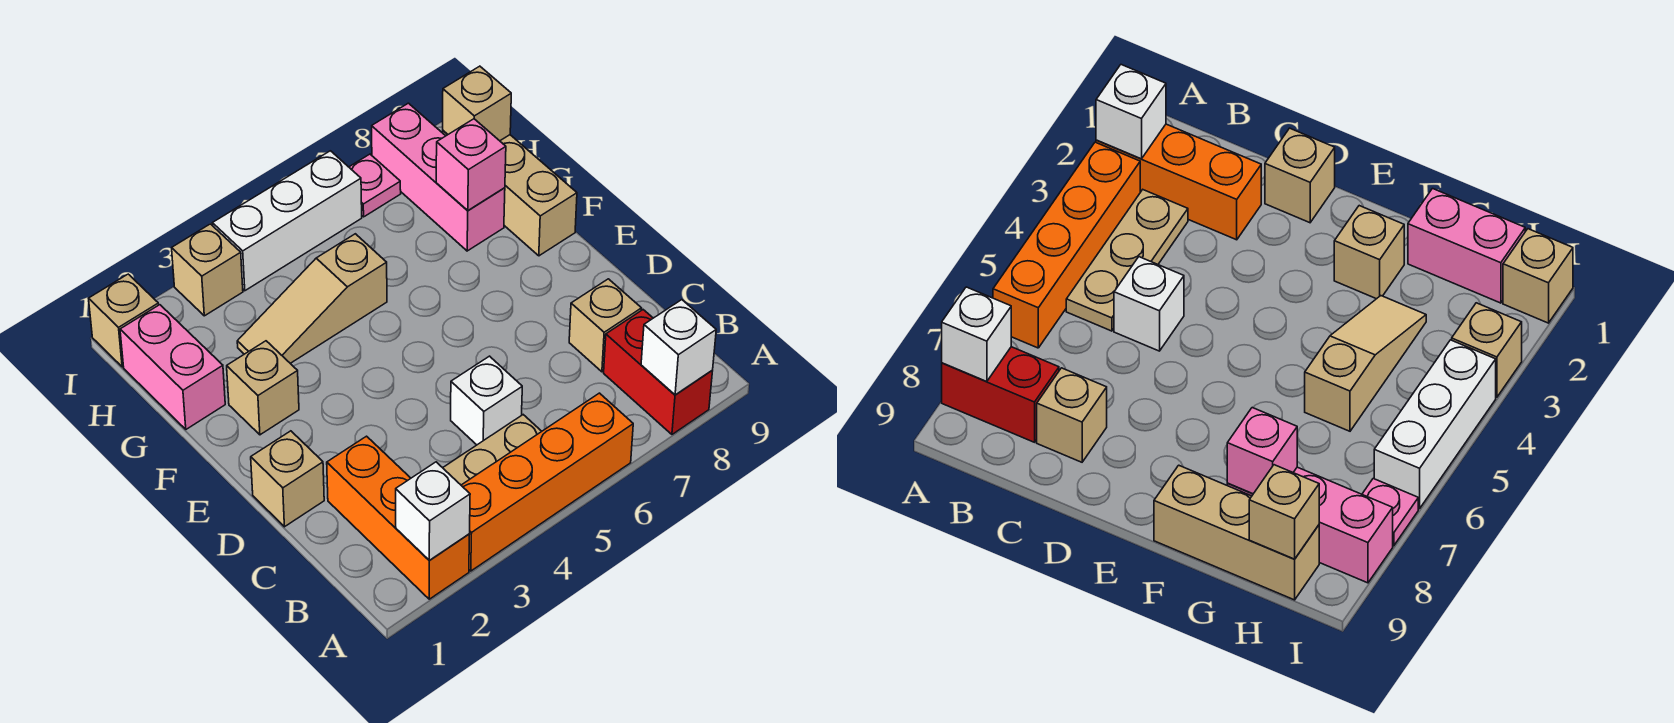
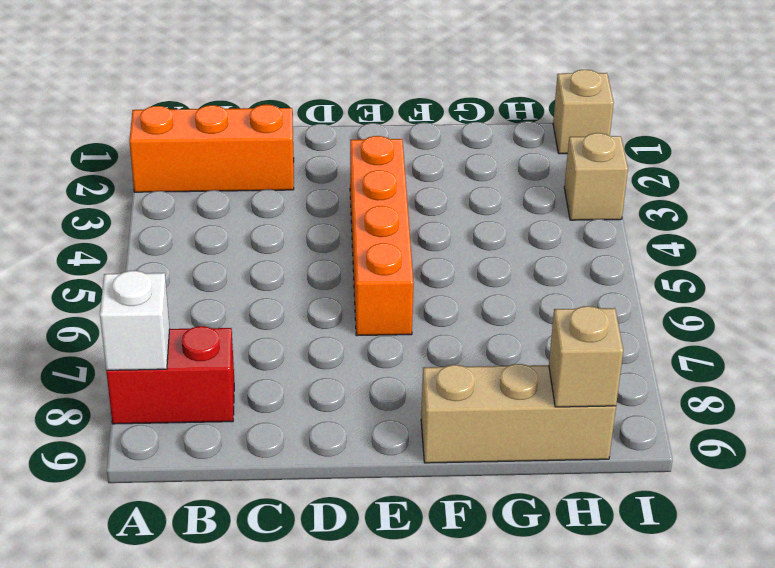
orange brick E3:E6 level 1 -> orange brick A3:A6 level 1
none -> tan plate B3:B5 level 1
none -> white brick C5 level 1
none -> tan brick C8 level 1

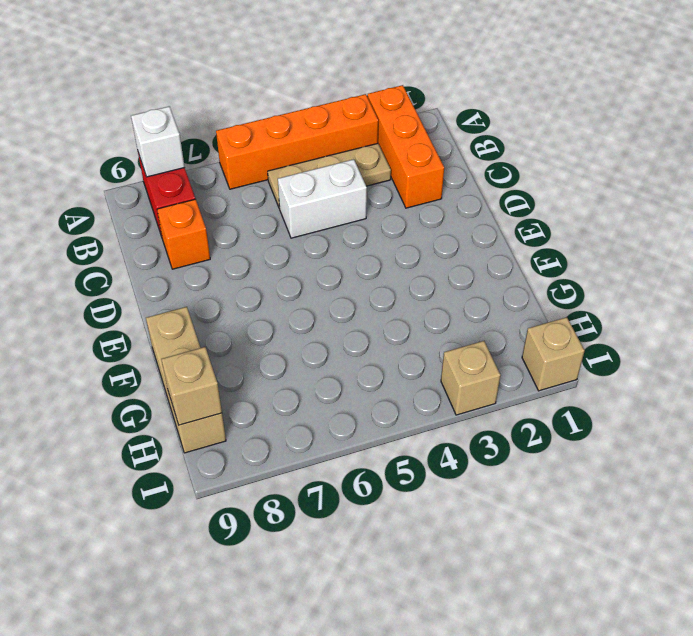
white brick C4:C5 level 1 -> white brick C5 level 1
orange brick C8 level 1 -> tan brick C8 level 1
none -> tan brick D1 level 1
none -> tan brick F2 level 1
none -> pink brick G1:H1 level 1

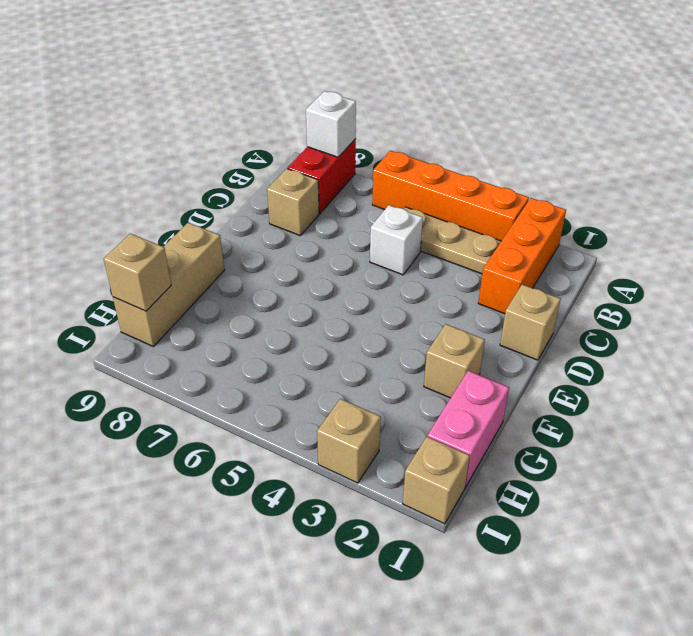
none -> tan slope G3:G5 level 1 top 5
none -> pink brick G8:I8 level 1
none -> white brick I4:I6 level 1

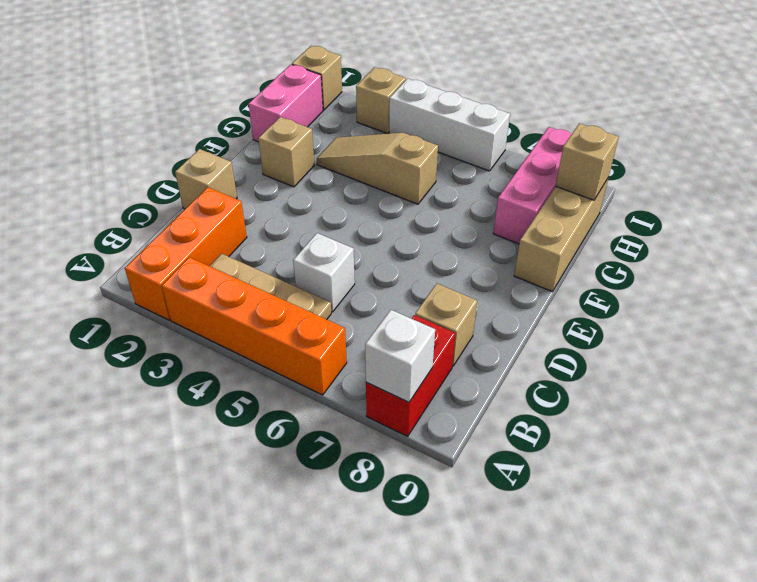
none -> pink plate I7 level 1
none -> white brick A2 level 2
none -> pink brick G8 level 2

